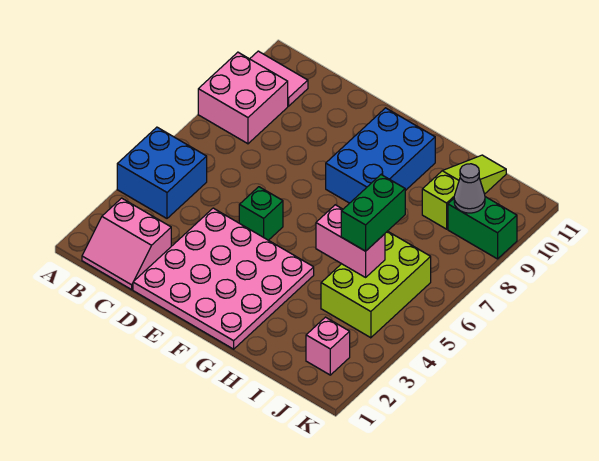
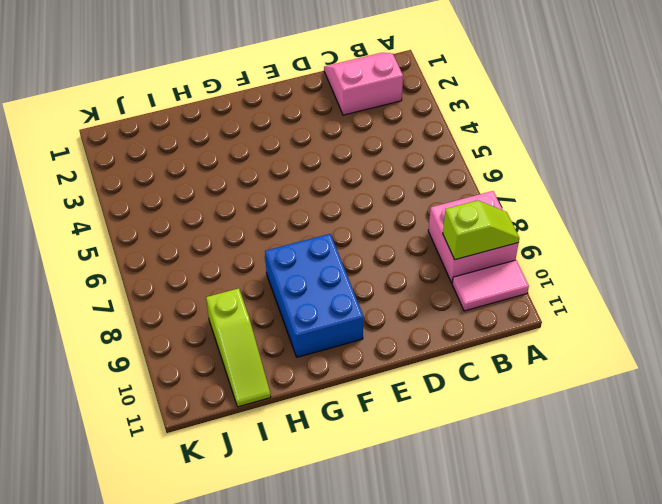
lime slope A9:B9 level 2 top B -> none
none -> blue brick A4:B5 level 1
none -> pink plate D1:G4 level 1
none -> green brick E5 level 1

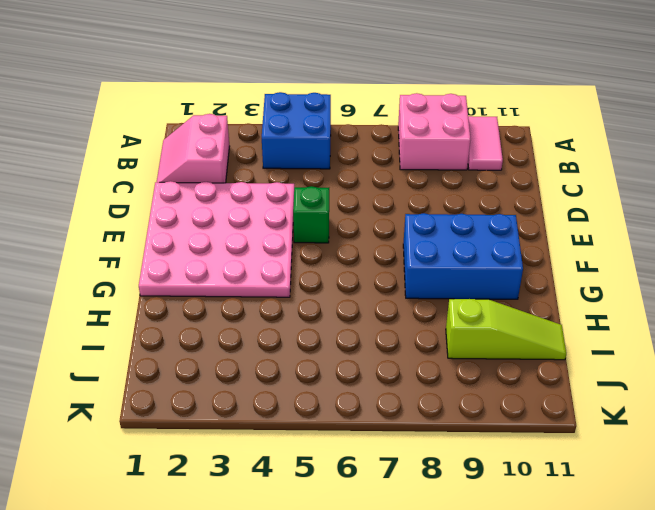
none -> lime brick I4:J6 level 1
none -> pink brick J2 level 1
none -> green brick J9:K9 level 1

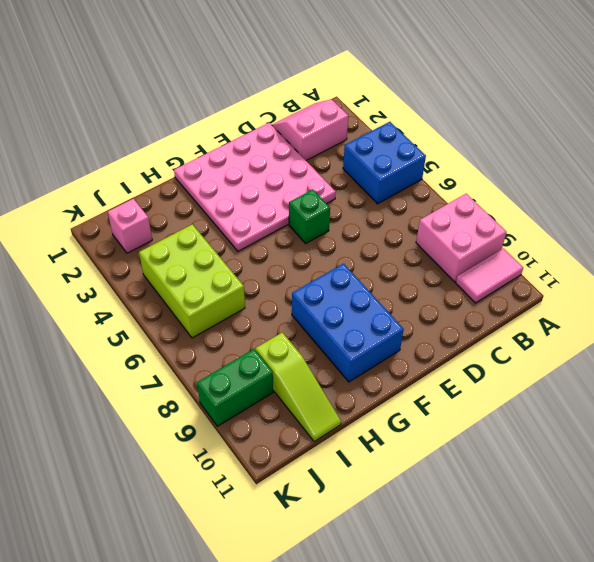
none -> pink brick H5:I5 level 2
none -> grey cone J9 level 2
none -> green brick I5:I6 level 3

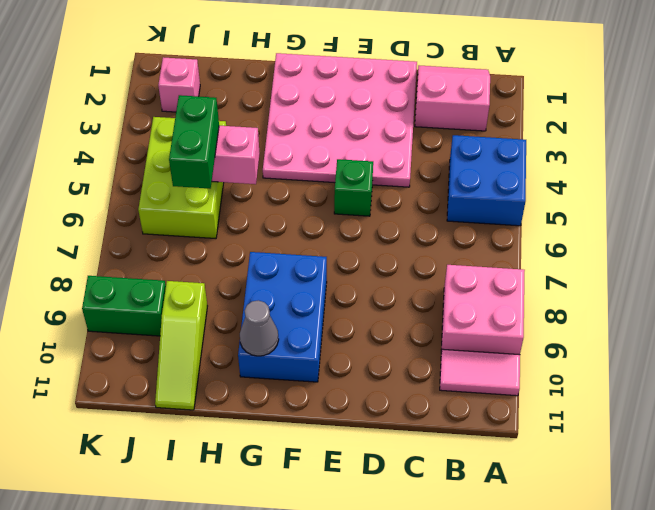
grey cone G10 level 2 -> grey cone J9 level 2

